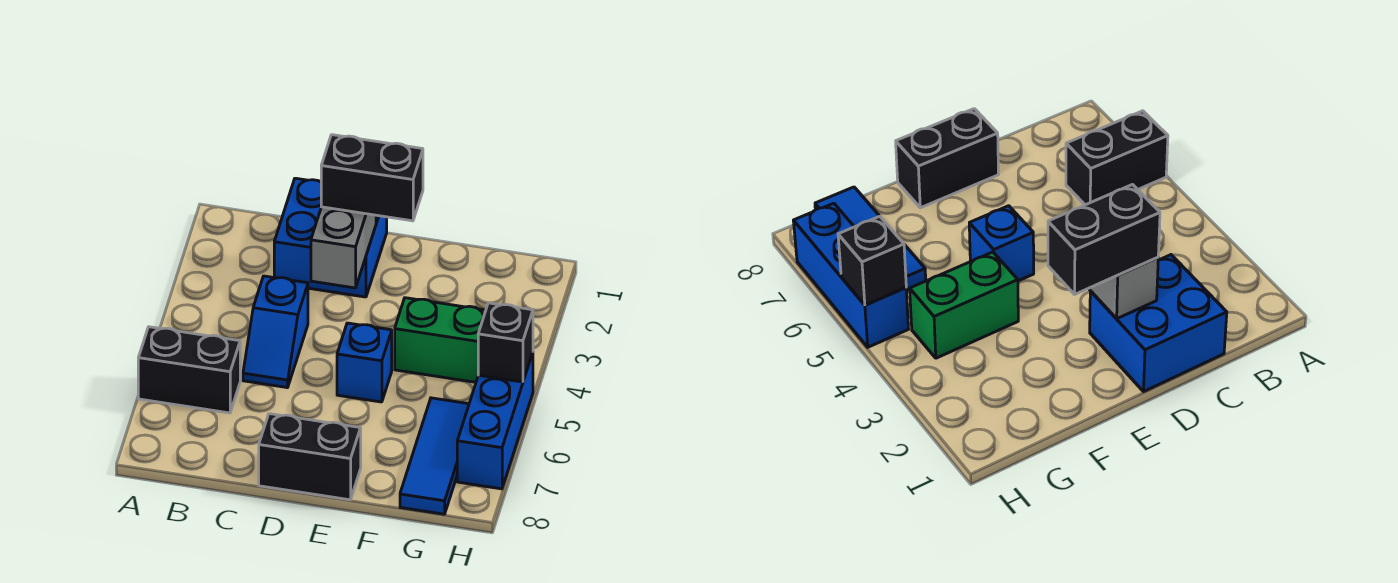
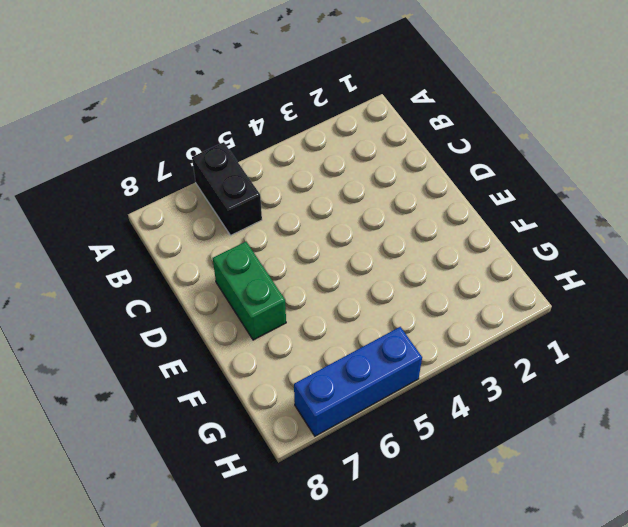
green brick D7:E7 level 1 -> green brick F4:G4 level 1
none -> blue brick C1:D2 level 1
none -> blue slope C4:C5 level 1 top 4

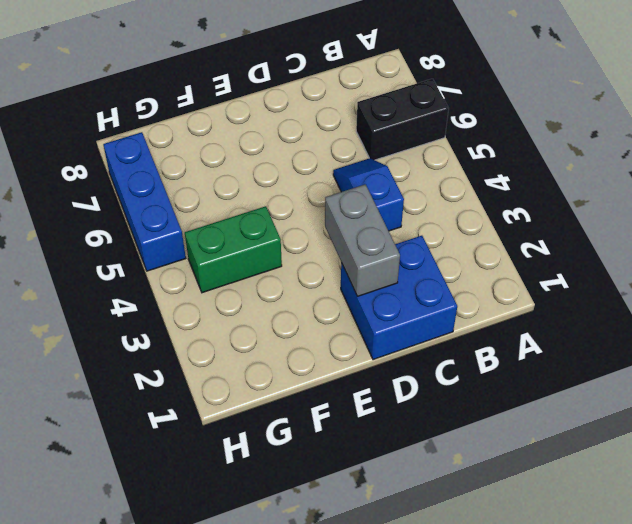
none -> black brick D8:E8 level 1
none -> blue brick E5 level 1

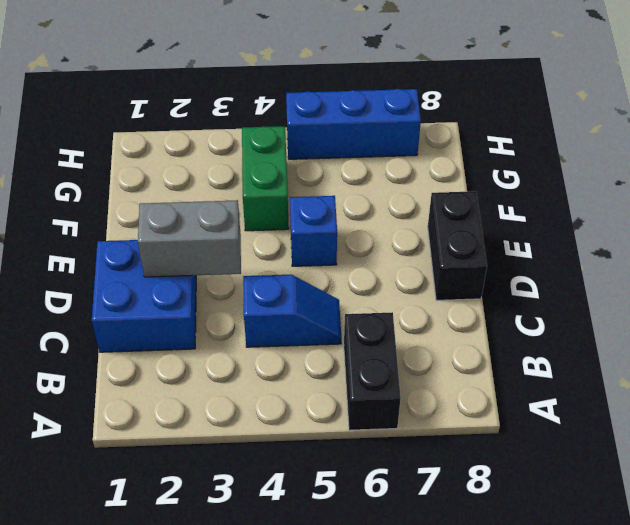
none -> blue tile G6:G8 level 1
none -> black brick H5 level 2

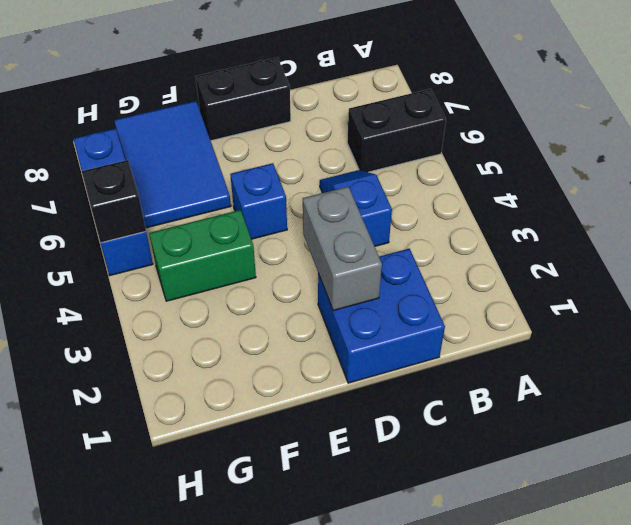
blue tile F6:G8 level 1 -> blue tile G6:G8 level 1
none -> black brick D2:E2 level 3

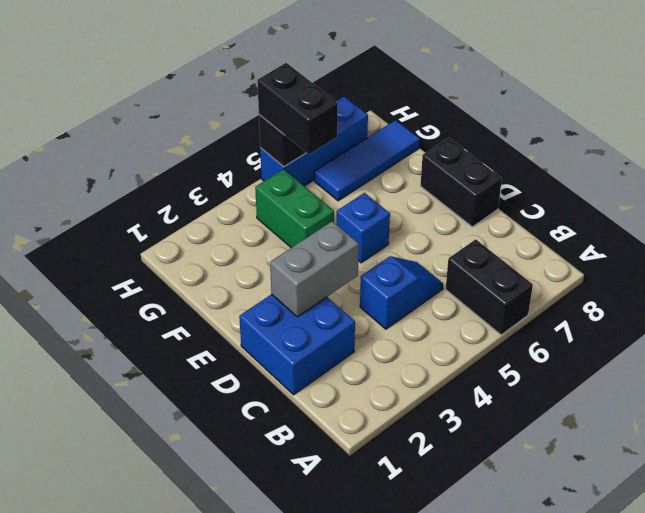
black brick G5:H5 level 3 -> black brick D2:E2 level 3

